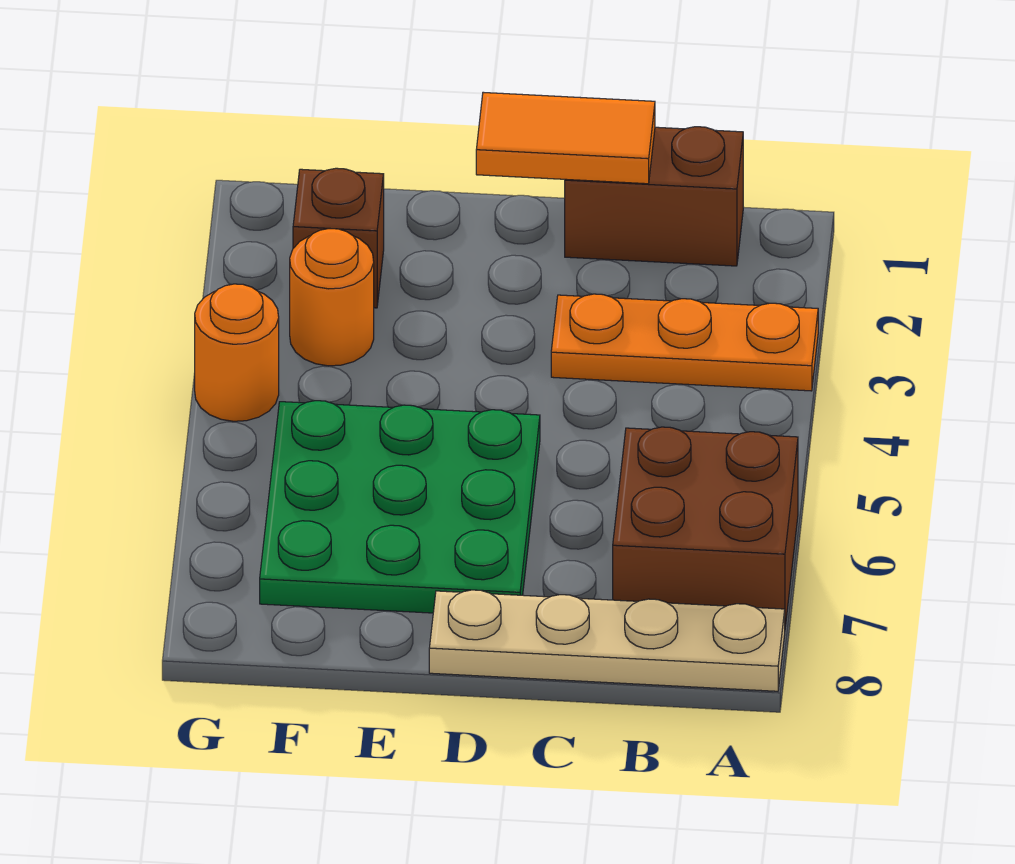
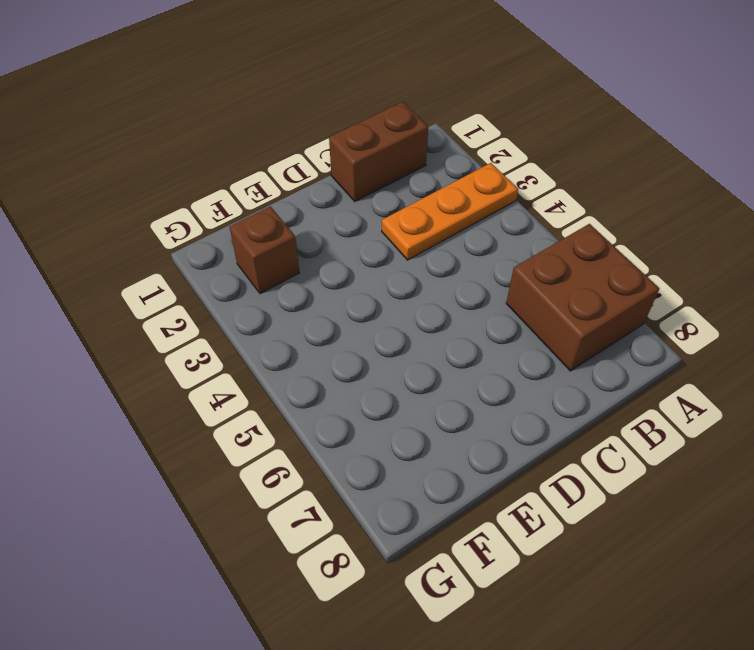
none -> tan plate A8:D8 level 1
none -> green plate D5:F7 level 1

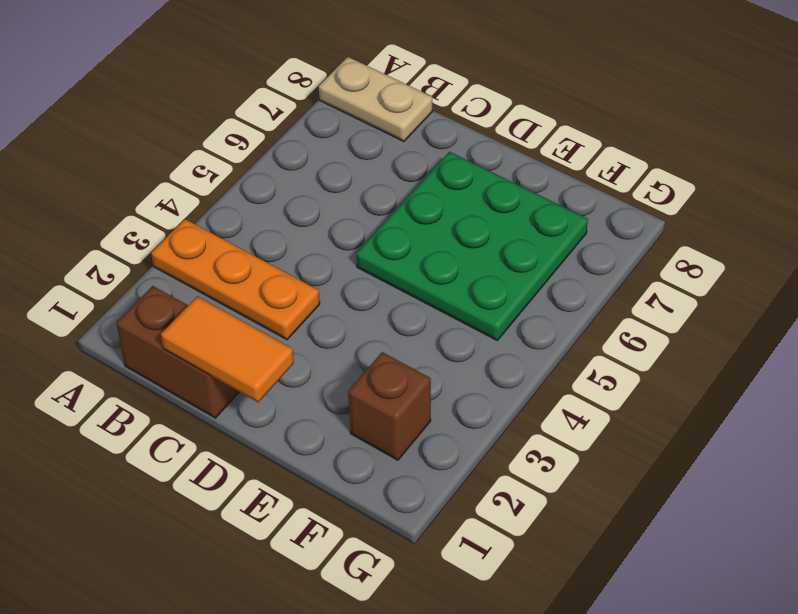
tan plate A8:B8 level 1 -> tan plate A8:D8 level 1
none -> brown brick A6:B7 level 1
none -> orange round brick F3 level 1

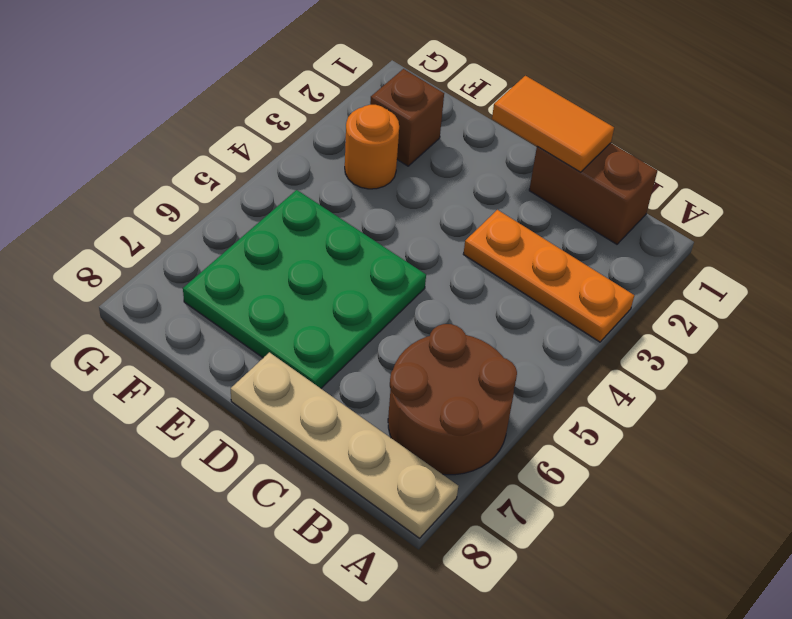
brown round brick A6:B7 level 1 -> brown brick A6:B7 level 1
none -> orange round brick G4 level 1

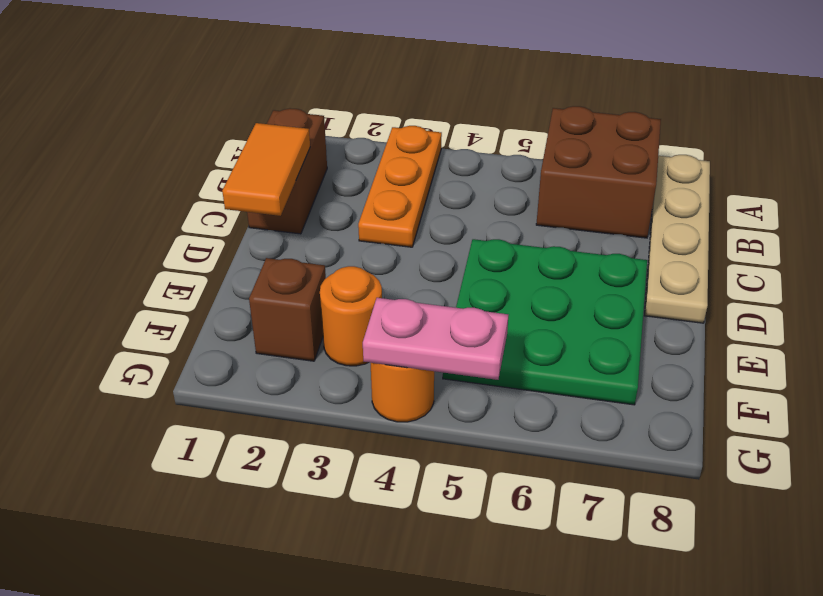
pink plate G4:G5 level 2 -> none

